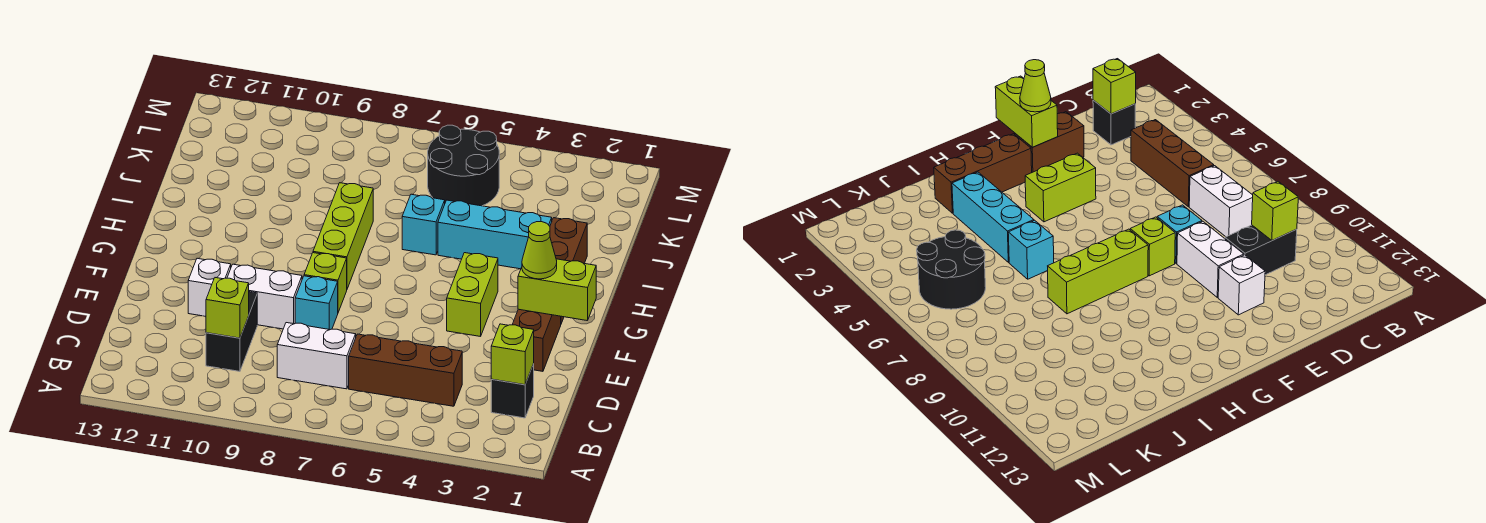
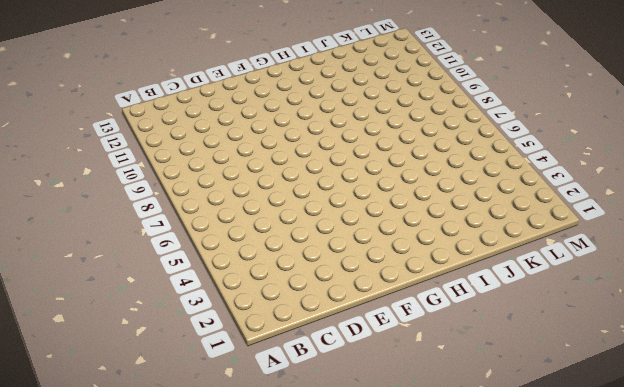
none -> black brick C2 level 1
none -> brown brick C4:C6 level 1
none -> white brick C7:C8 level 1

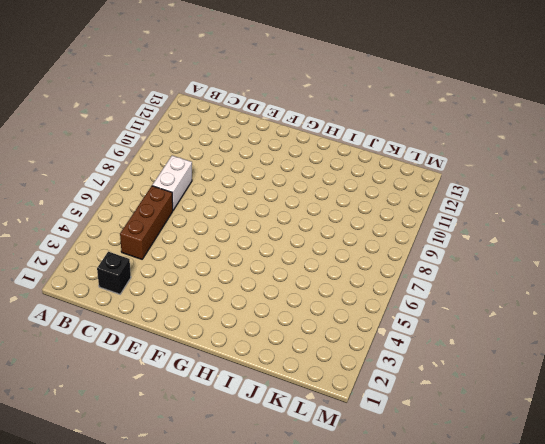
none -> black brick C10:D10 level 1
none -> brown brick E2:F2 level 1
none -> cyan brick E8 level 1

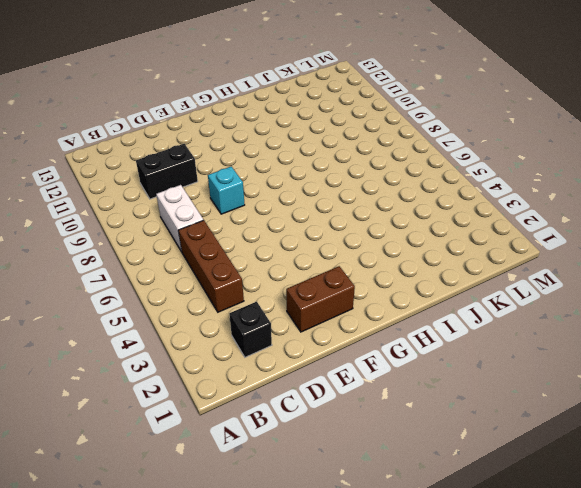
none -> white brick E9:E10 level 1
none -> white brick E11 level 1
none -> lime brick F4:G4 level 1

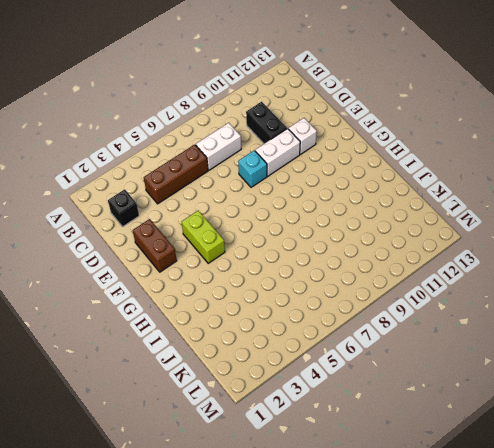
none -> lime brick F8 level 1
none -> brown brick G2:I2 level 1
none -> lime brick G8:I8 level 1

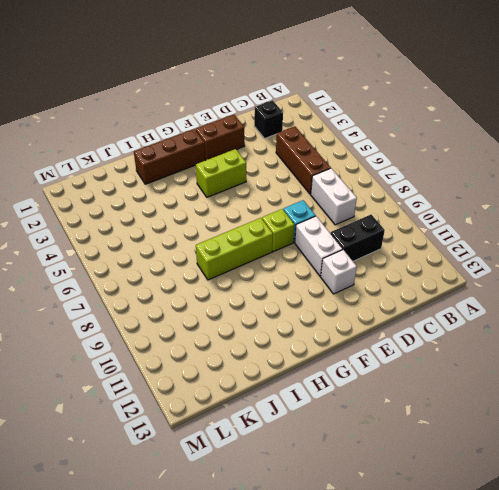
none -> cyan brick I3:I5 level 1
none -> cyan brick I6 level 1
none -> black round brick K5:L6 level 1

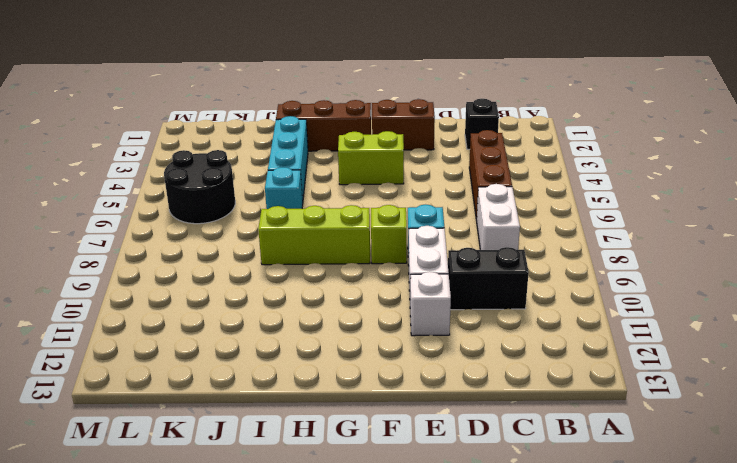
none -> lime brick C2 level 2
none -> lime brick C10 level 2
none -> lime brick F1:F2 level 2

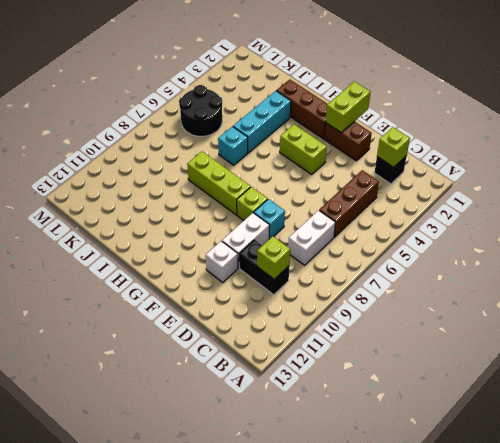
none -> lime cone F2 level 3

